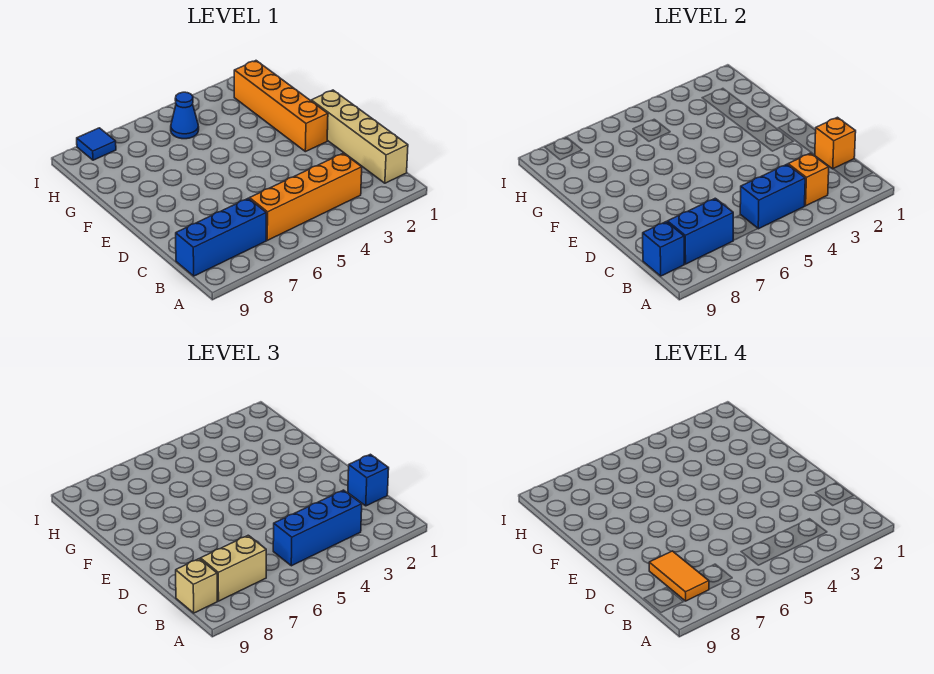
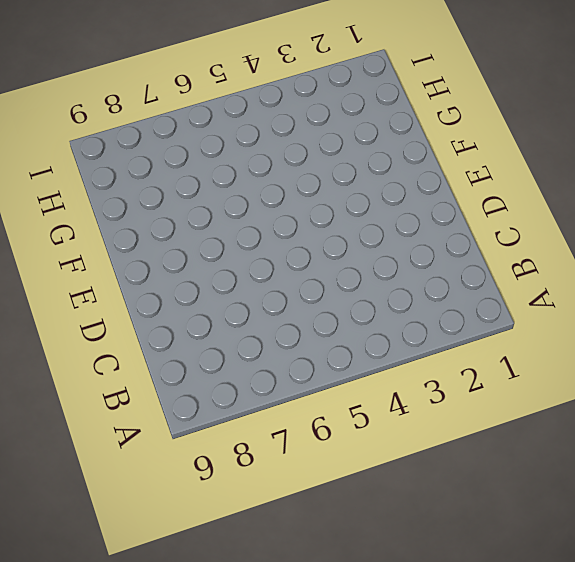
none -> tan brick B1:E1 level 1
none -> orange brick B3:B6 level 1
none -> blue brick B7:B9 level 1

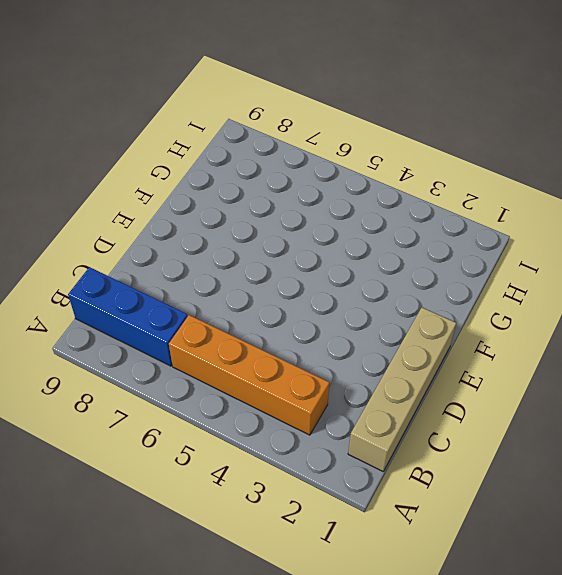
none -> orange brick E2:H2 level 1
none -> blue cone H5 level 1
none -> blue tile I8 level 1

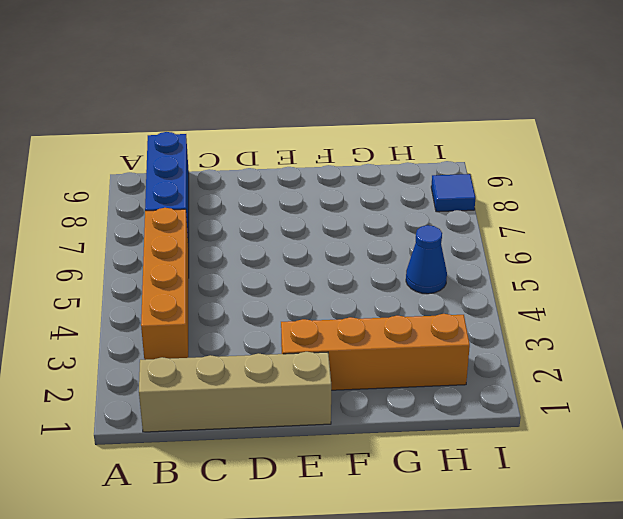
none -> orange brick B3 level 2
none -> blue brick B4:B5 level 2
none -> blue brick B7:B8 level 2

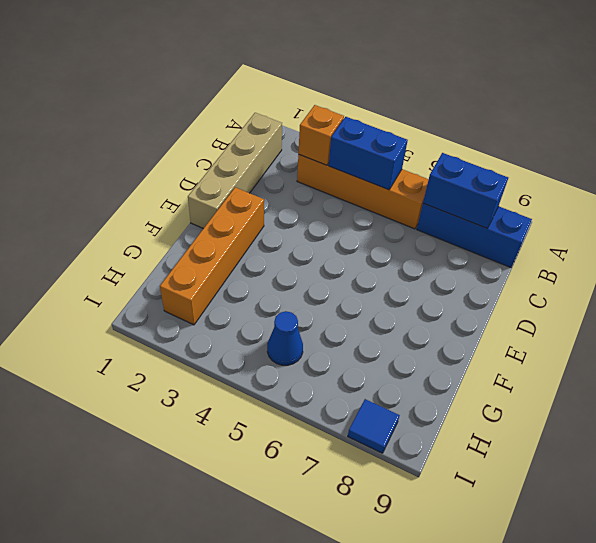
none -> blue brick B9 level 2
none -> orange brick C1 level 2
none -> blue brick B3:B5 level 3

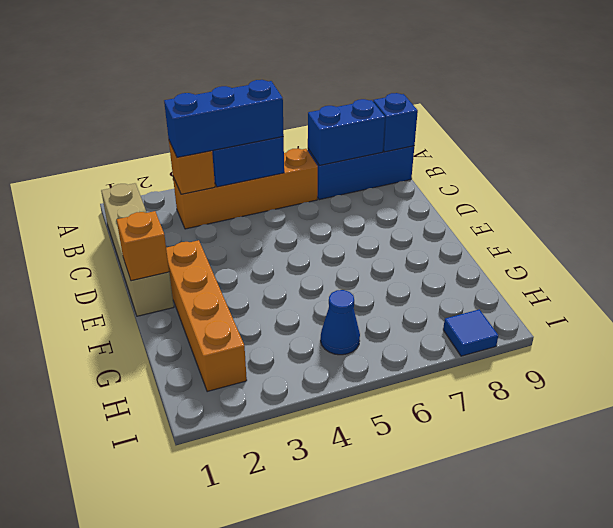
orange brick E1 level 2 -> orange brick C1 level 2
none -> tan brick B7:B8 level 3
none -> tan brick B9 level 3
none -> blue brick C1 level 3

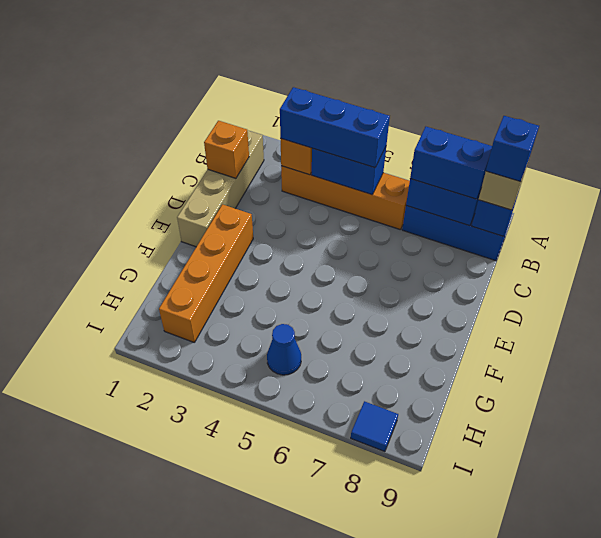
blue brick B7:B8 level 3 -> tan brick B7:B8 level 3
blue brick B9 level 4 -> blue brick C1 level 3
none -> orange tile B8:C8 level 4

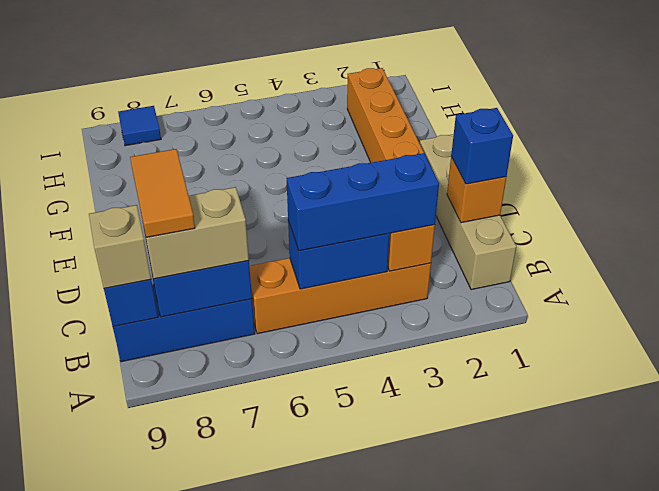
none -> blue cone H5 level 1

